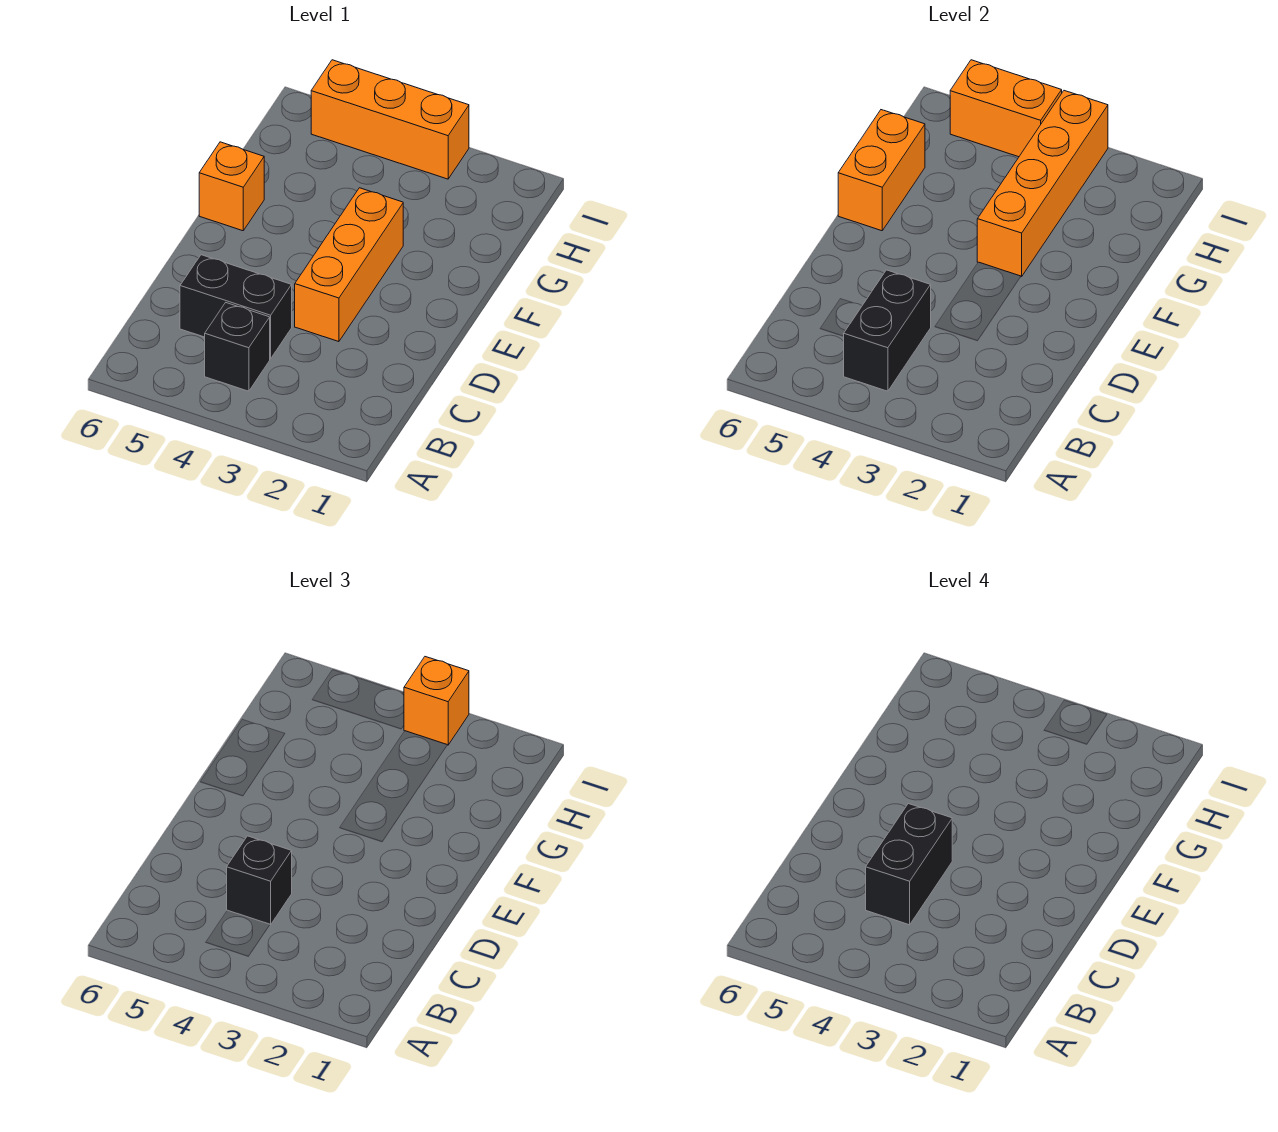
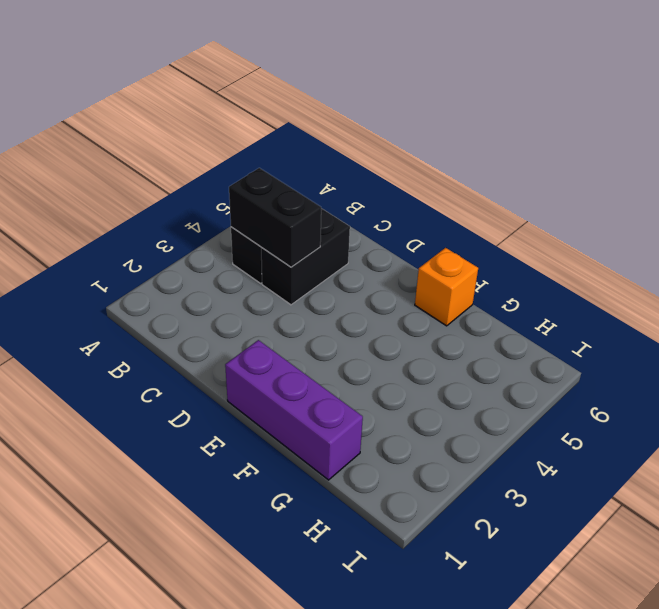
purple brick E1:G1 level 1 -> none
none -> orange brick D3:F3 level 1
none -> orange brick I3:I5 level 1
none -> orange brick F3:I3 level 2

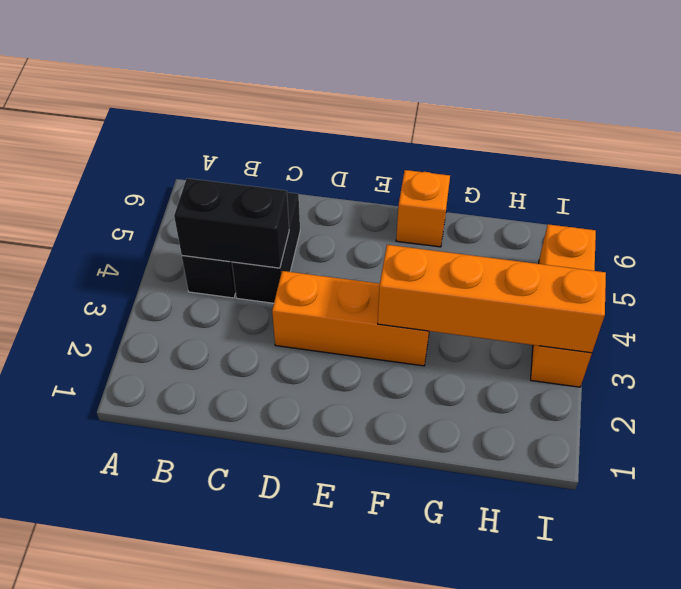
none -> orange brick F6:G6 level 2
none -> orange brick I4:I5 level 2
none -> black brick C4 level 3

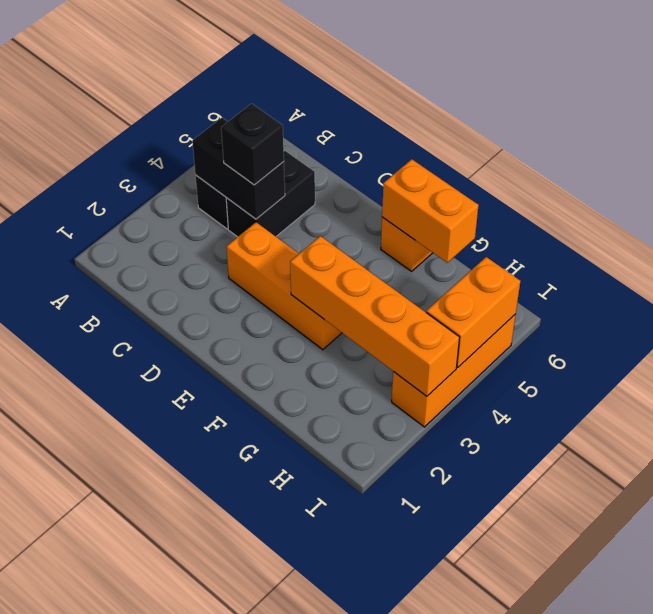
none -> orange brick I3 level 3
none -> black brick C4:D4 level 4

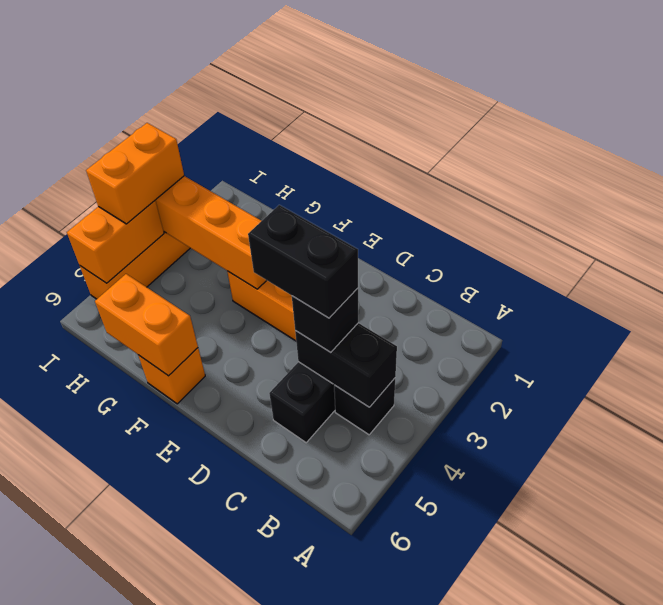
orange brick I3:I4 level 3 -> orange brick I3 level 3

